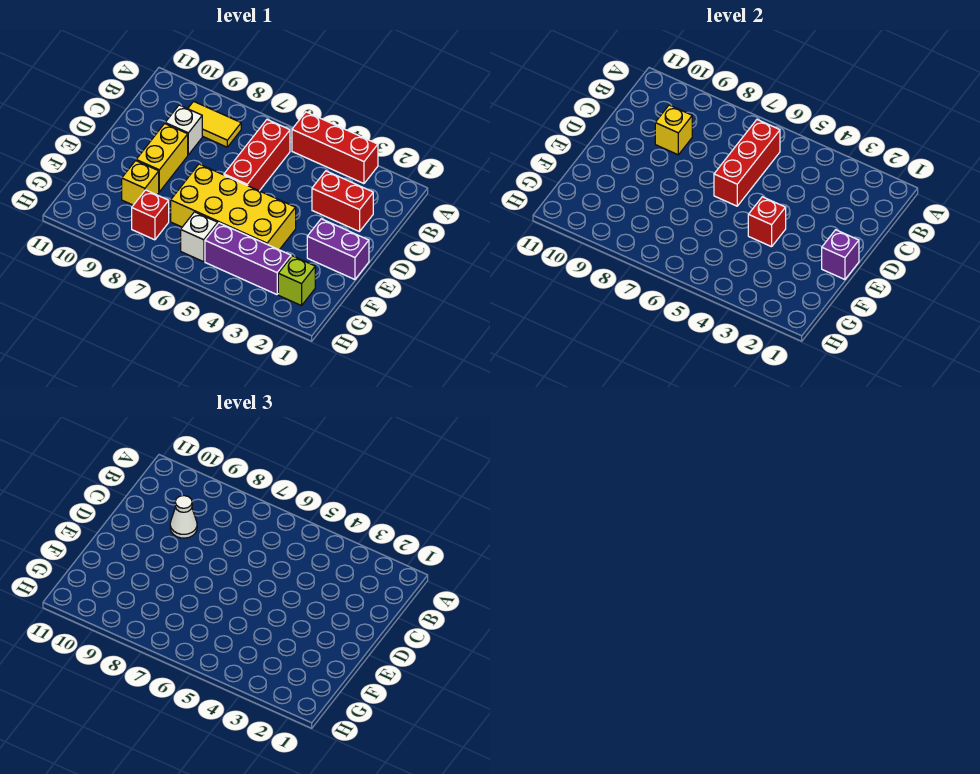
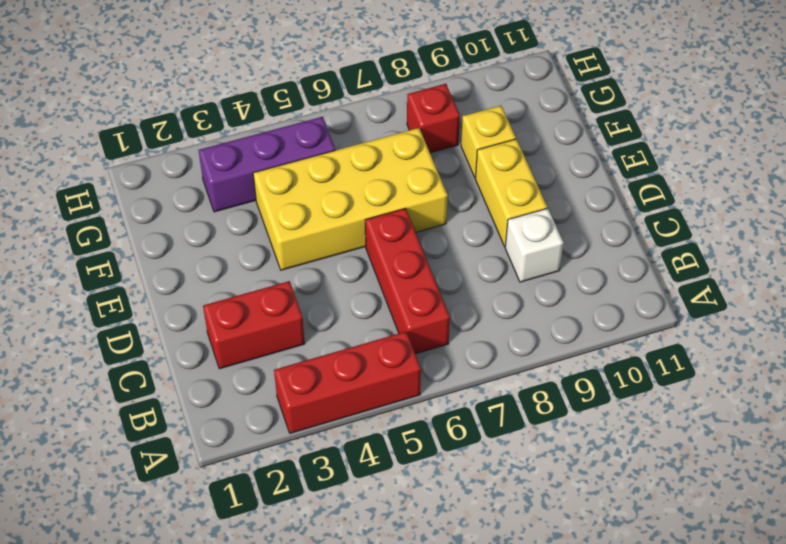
none -> yellow tile B8:B9 level 1
none -> purple brick E1:E2 level 1
none -> lime brick G2 level 1

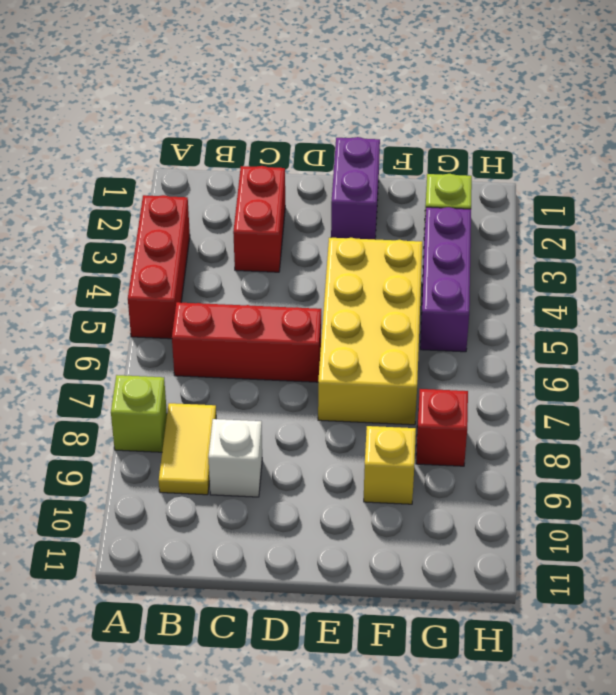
lime brick A8 level 1 -> none
none -> yellow brick D9:E9 level 1
none -> white brick G6 level 1
none -> red brick B6:D6 level 2

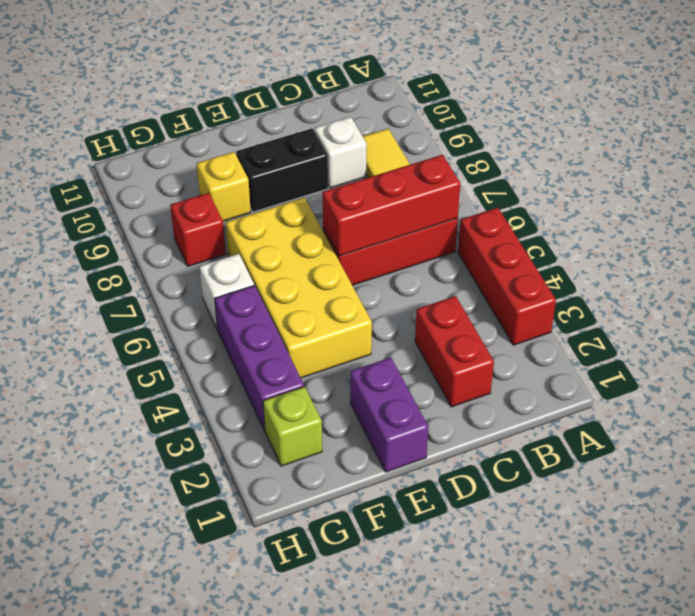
black brick D9:E9 level 1 -> yellow brick D9:E9 level 1
none -> yellow brick C9 level 2
none -> purple brick E1 level 2
none -> red brick E4 level 2

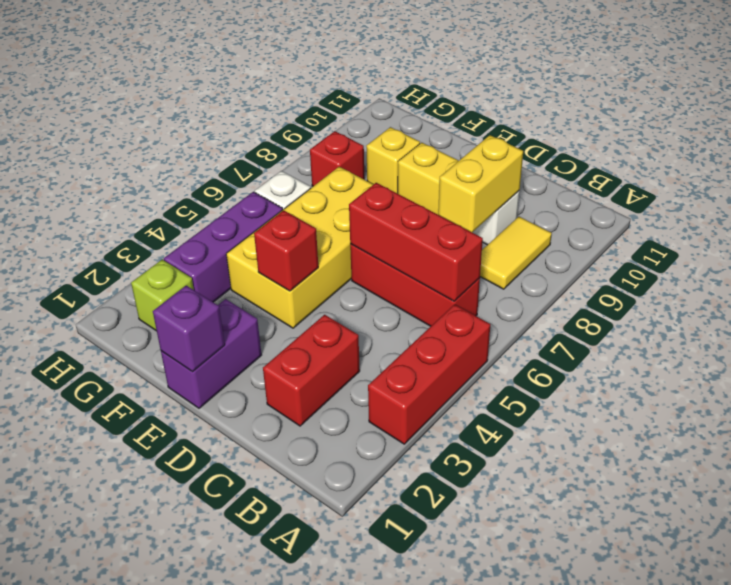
yellow brick C8:C9 level 2 -> yellow brick C9 level 2
none -> white cone C9 level 3

